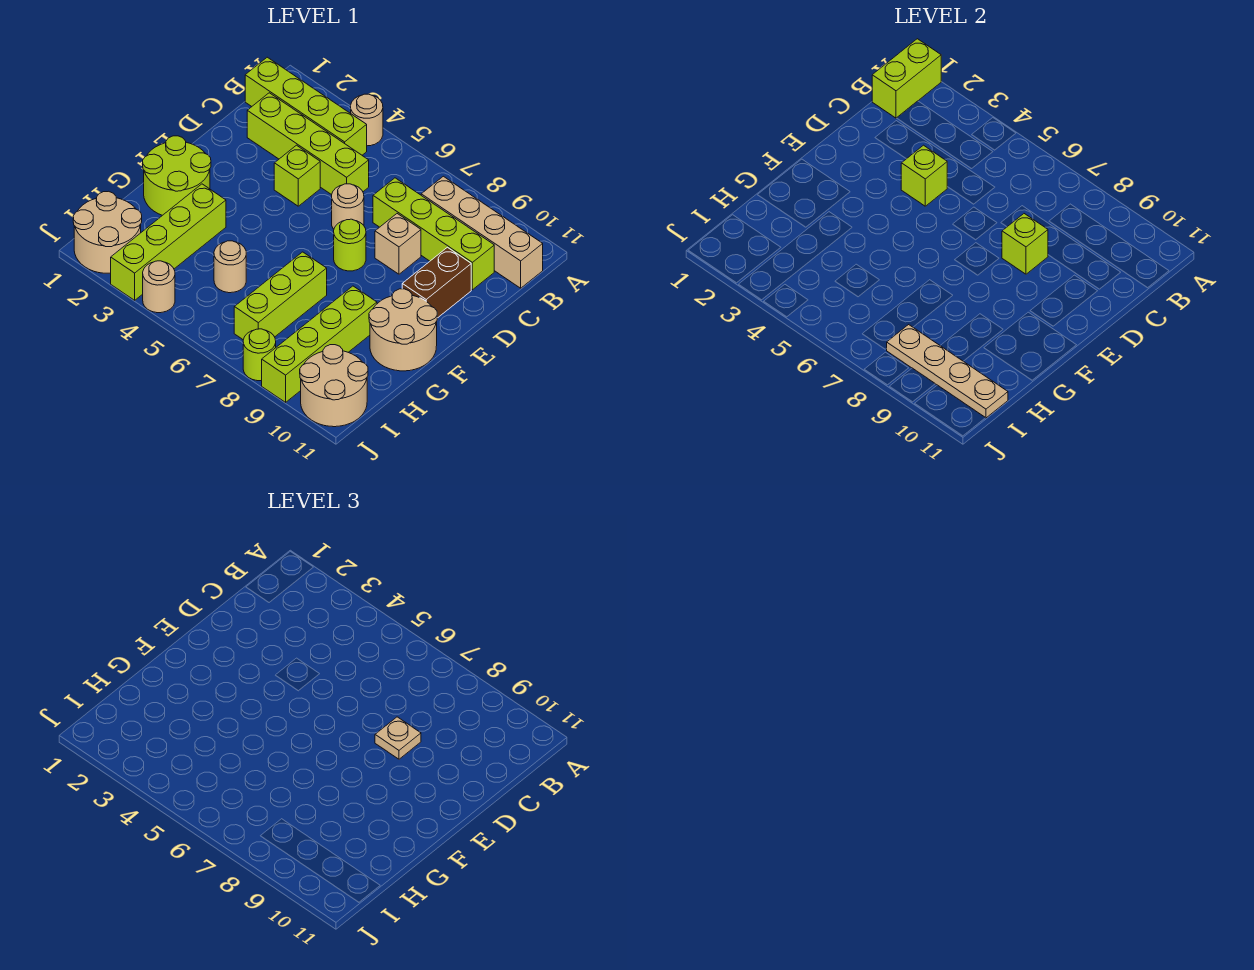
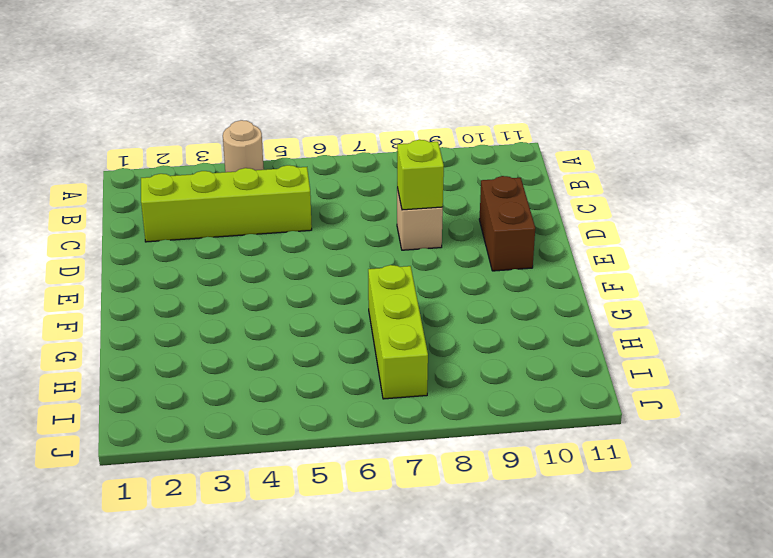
none -> lime brick B1:B4 level 1
none -> tan brick B8:B11 level 1
none -> lime brick C7:C10 level 1

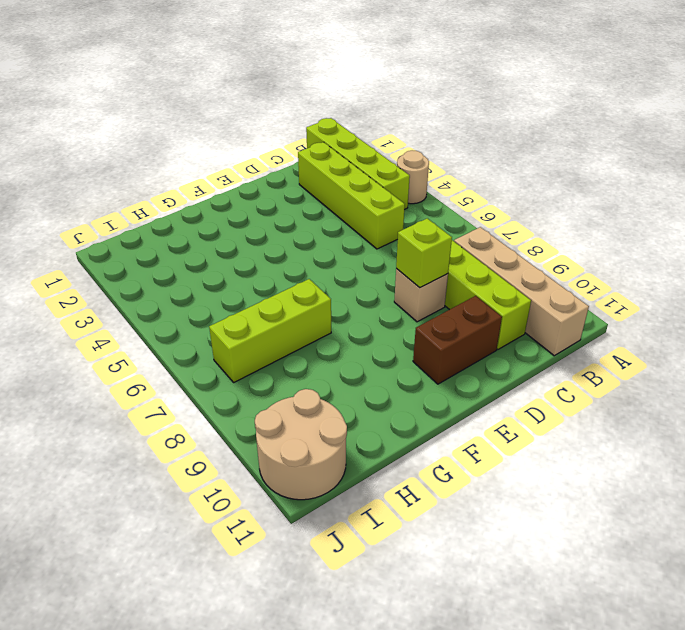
none -> lime brick D4 level 1
none -> tan round brick D6 level 1
none -> lime round brick E7 level 1

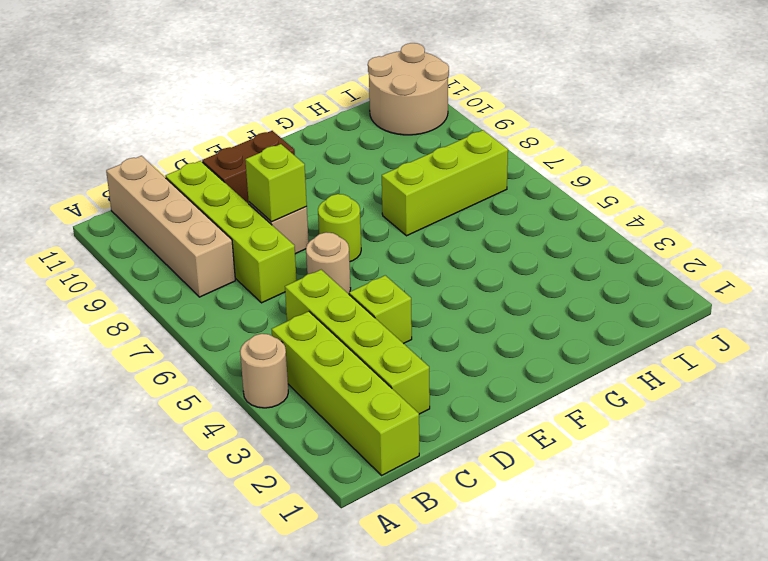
none -> lime round brick F1:G2 level 1
none -> tan round brick F10:G11 level 1
none -> lime brick G3:J3 level 1

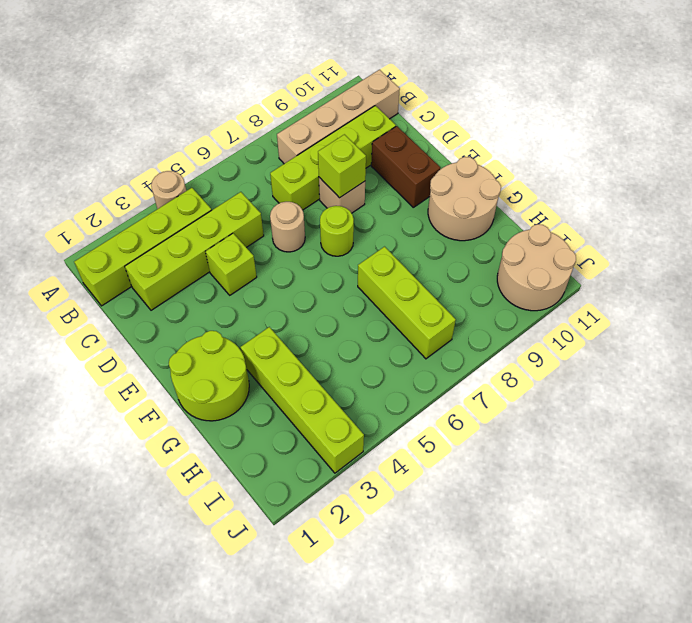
none -> lime brick G9:J9 level 1
none -> tan round brick H5 level 1
none -> tan round brick I1:J2 level 1

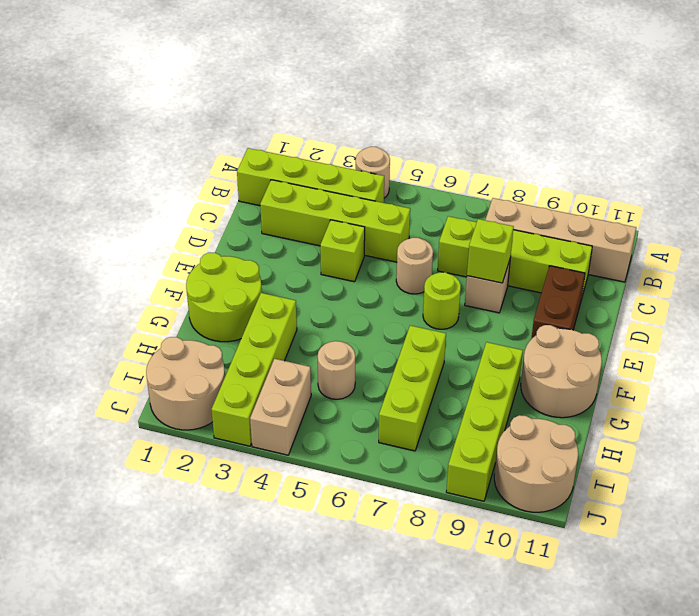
tan brick I4:J4 level 1 -> tan round brick J4 level 1
none -> lime round brick J8 level 1
none -> lime brick A1:B1 level 2
none -> lime brick D4 level 2

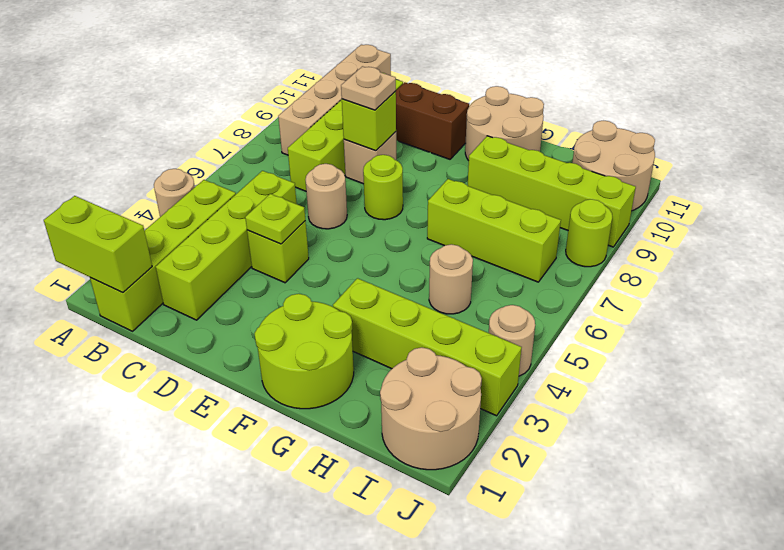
lime plate D4 level 2 -> lime brick D4 level 2
none -> tan plate I8:I11 level 2

